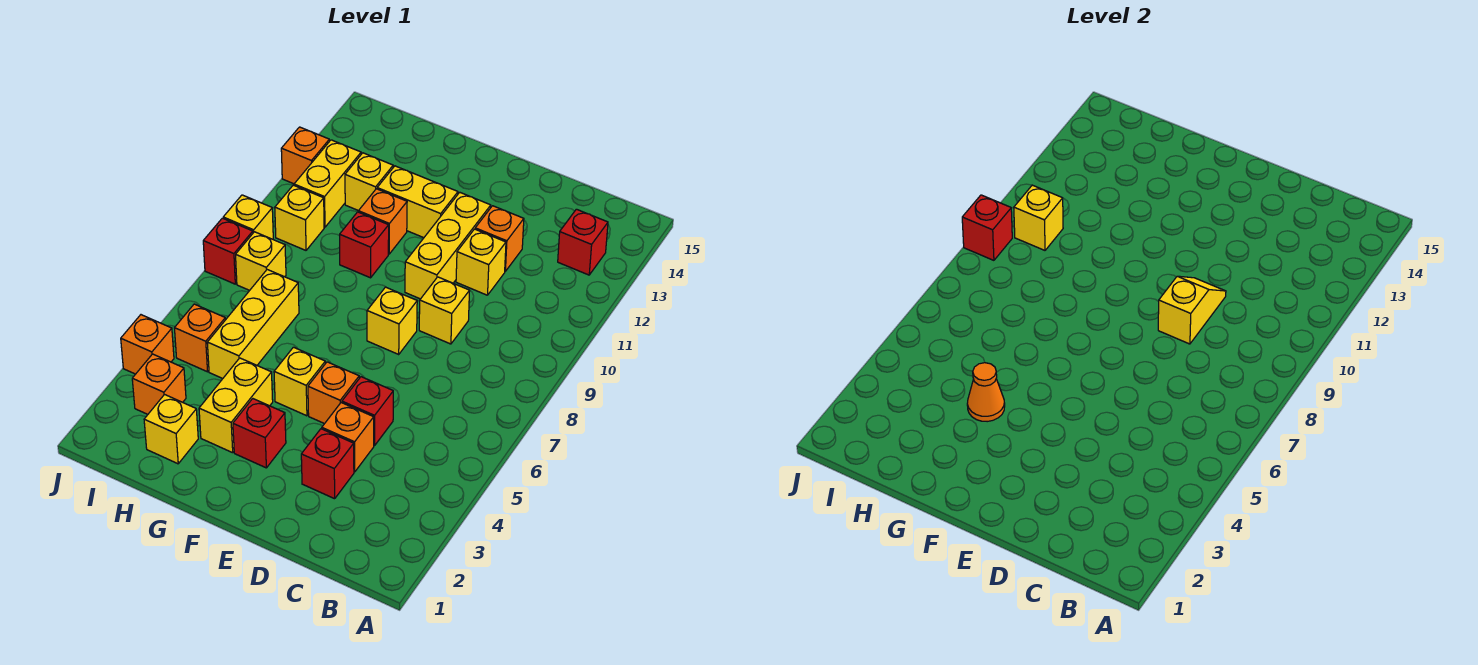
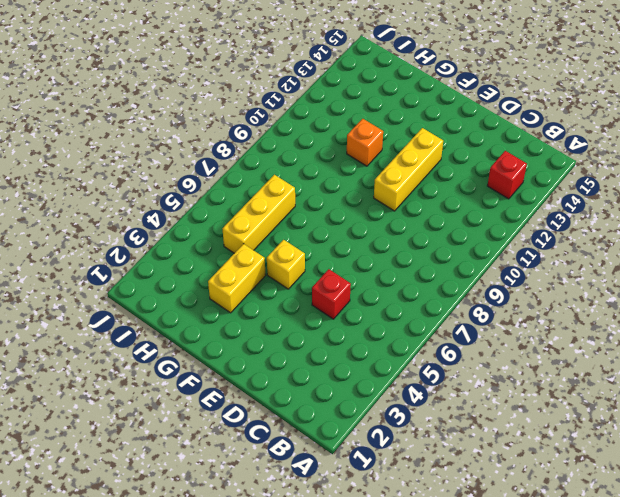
none -> red brick D3 level 1
none -> orange brick D4 level 1
none -> yellow brick D9 level 1
none -> yellow brick D11 level 1

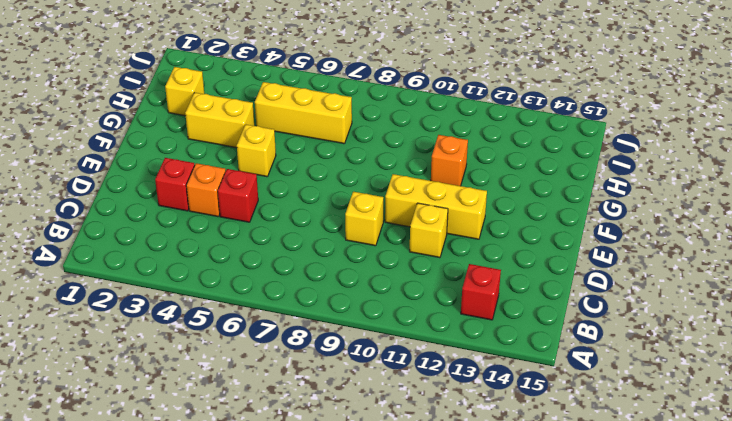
none -> orange brick D12 level 1
none -> orange brick E5 level 1
none -> yellow brick E8 level 1
none -> red brick F3 level 1

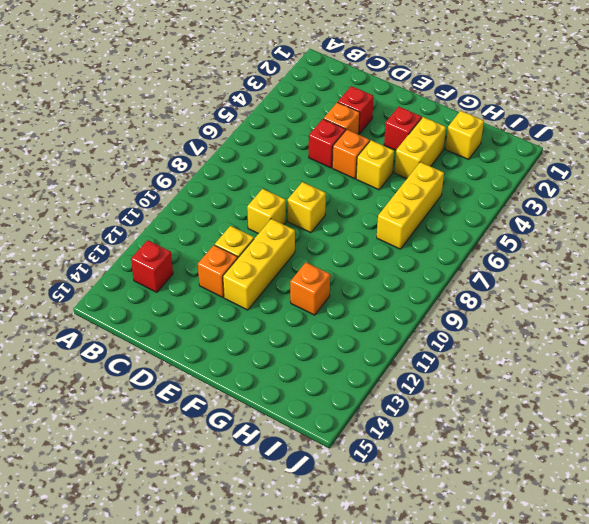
none -> yellow brick F12:G12 level 1
none -> red brick G10 level 1
none -> yellow brick H12 level 1
none -> orange brick I3 level 1

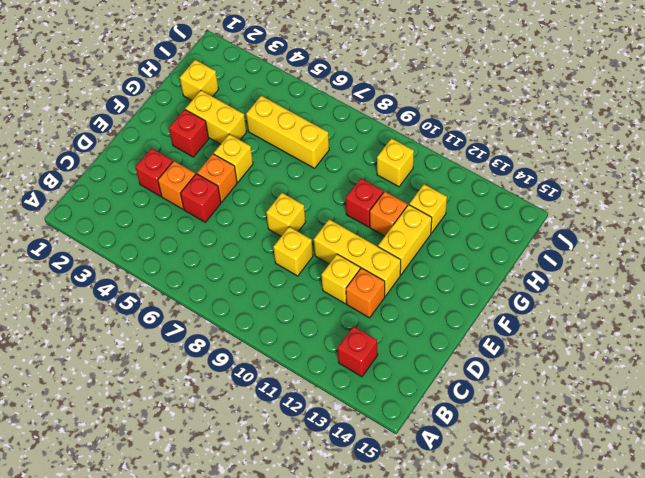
none -> orange brick I3 level 1
none -> orange brick I5 level 1
none -> yellow brick I8 level 1
none -> yellow brick I11:I12 level 1

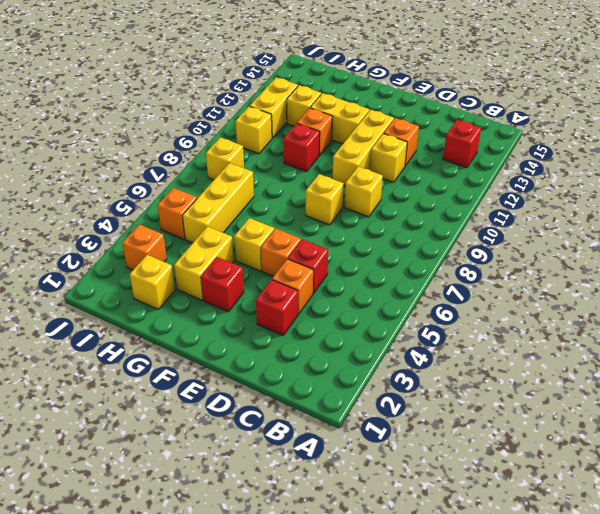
none -> orange brick J4 level 1
none -> red brick J8 level 1
none -> yellow brick J9 level 1
none -> orange brick J12 level 1

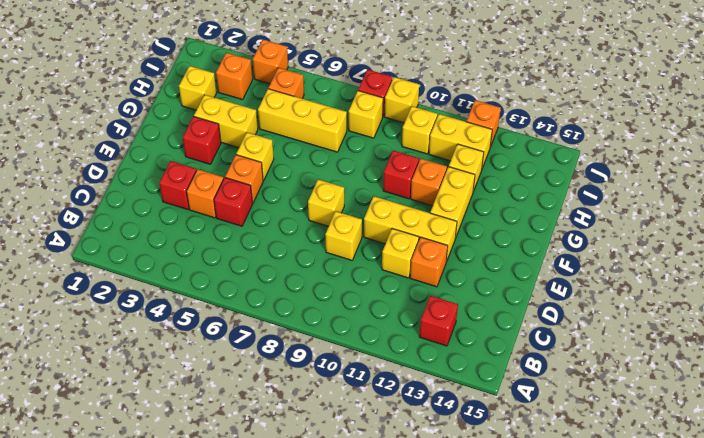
none -> yellow slope D9:D10 level 2 top 9
none -> orange cone G4 level 2
none -> yellow brick I10 level 2
none -> red brick J9 level 2

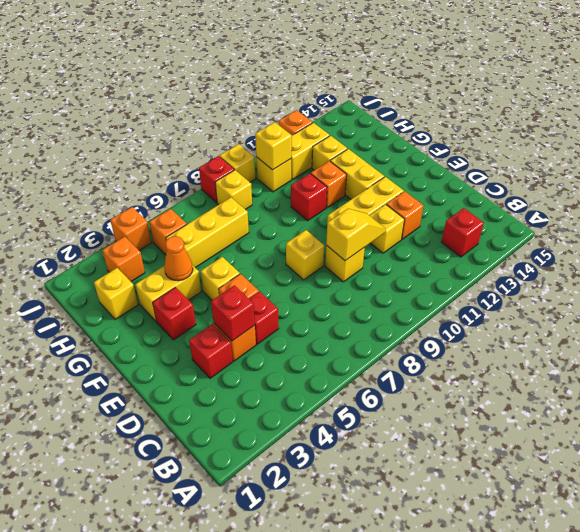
red brick D4 level 2 -> red brick J9 level 2

